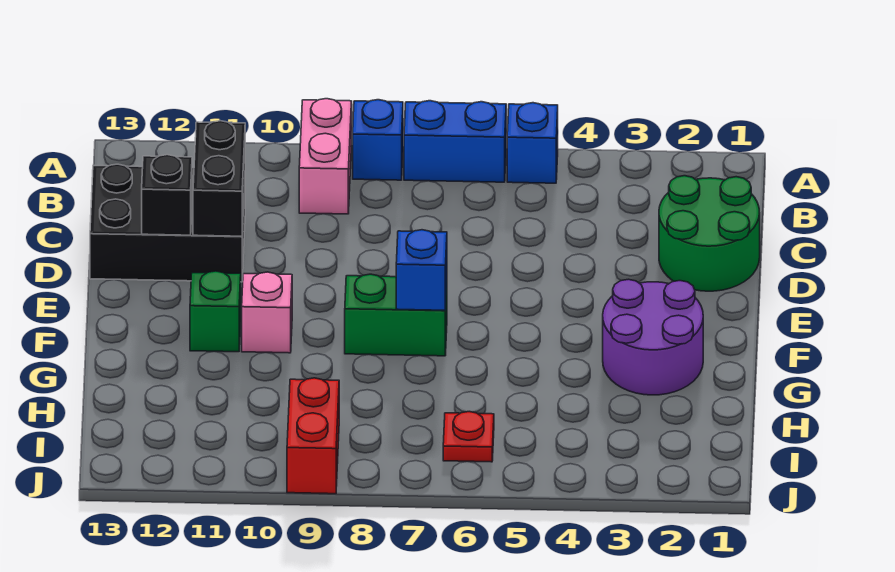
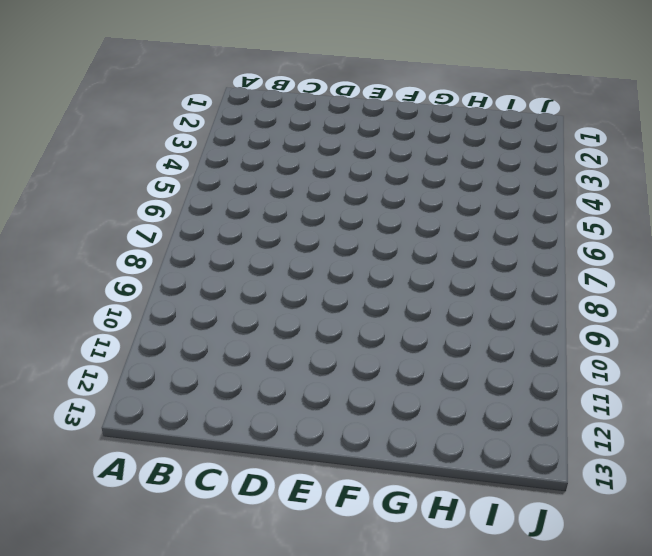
none -> blue brick A5 level 1
none -> blue brick A6:A7 level 1
none -> blue brick A8 level 1

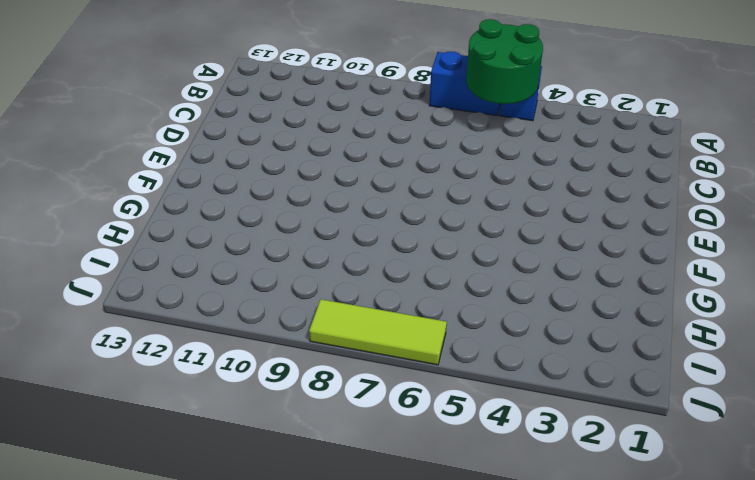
green round brick A5:B6 level 2 -> green round brick C1:D2 level 1
lime tile J6:J8 level 1 -> none
none -> blue brick A8 level 1
none -> pink brick A9:B9 level 1
none -> black brick C11:D13 level 1

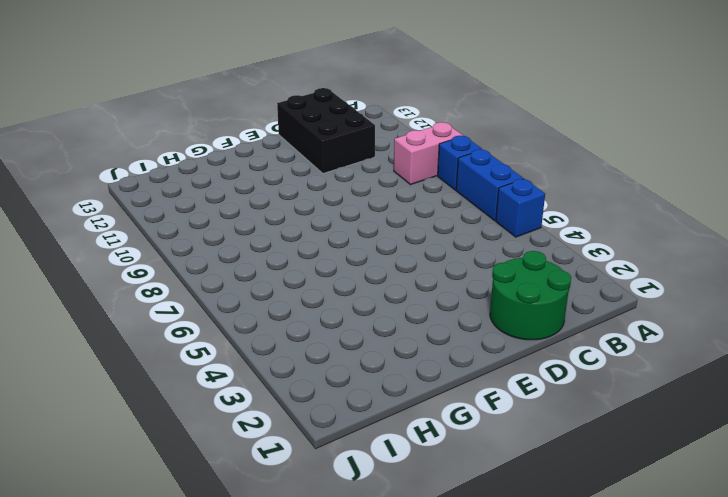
none -> purple round brick F2:G3 level 1
none -> green brick F7:F8 level 1
none -> pink brick F10 level 1

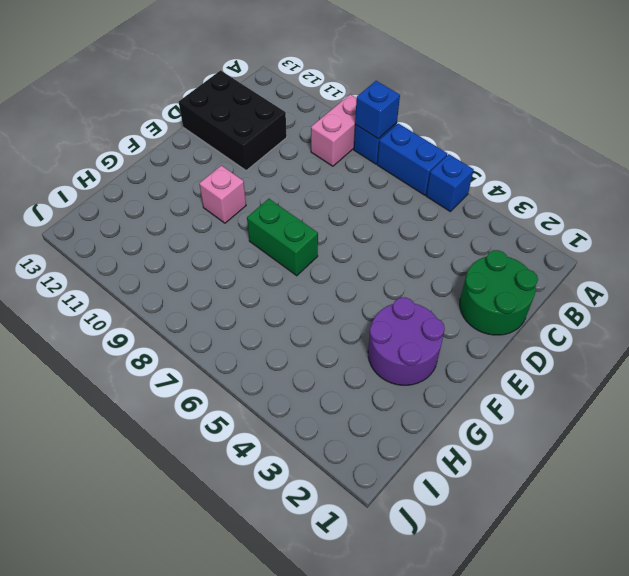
blue brick A8 level 2 -> blue brick F7 level 2
none -> green brick F11 level 1
none -> red plate I6 level 1
none -> red brick I9:J9 level 1

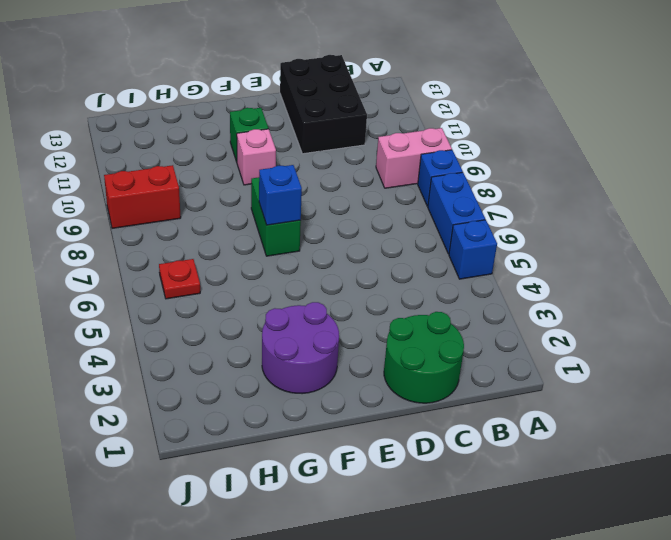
none -> black brick C11:D11 level 2
none -> black brick D12 level 2

